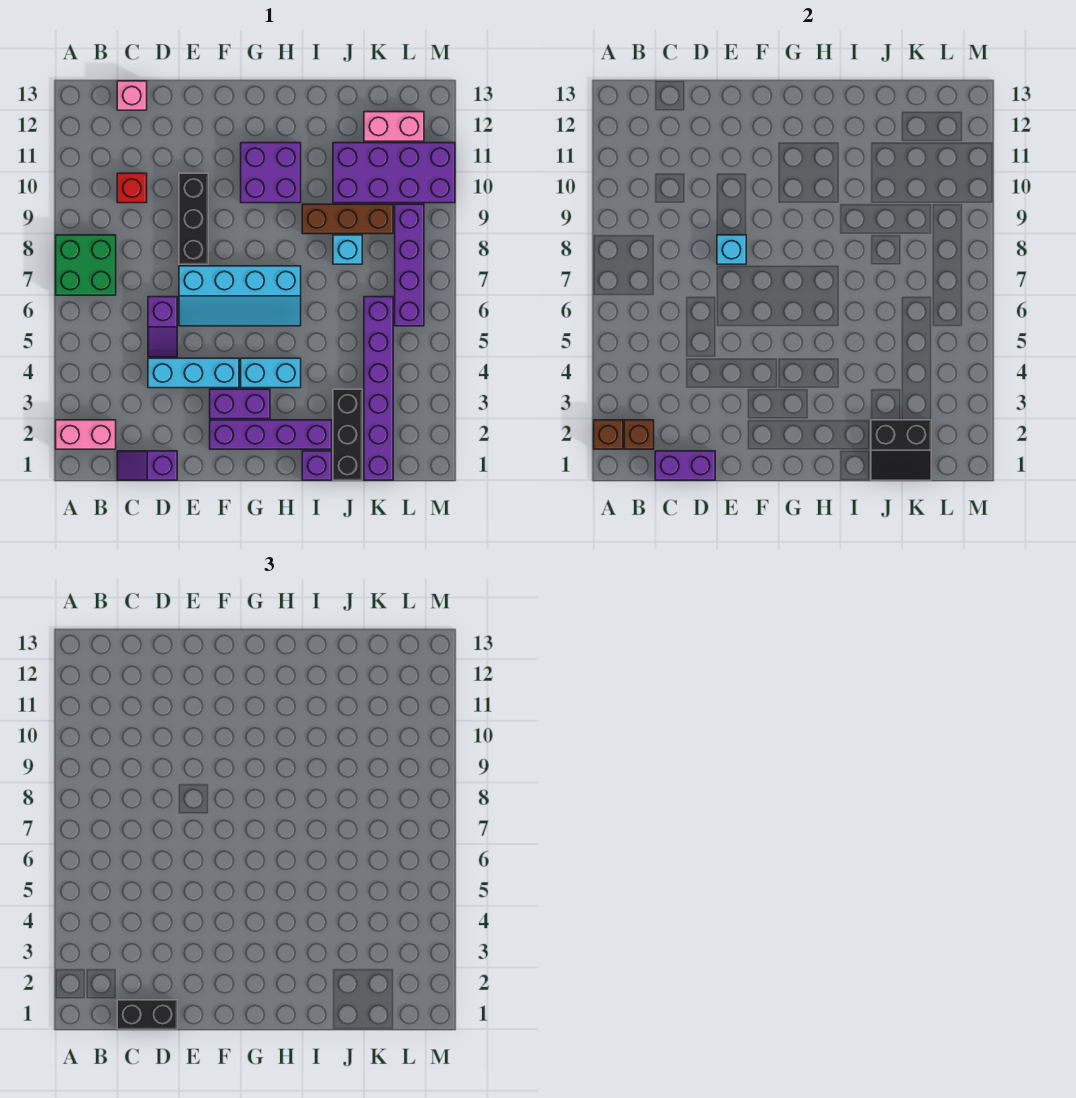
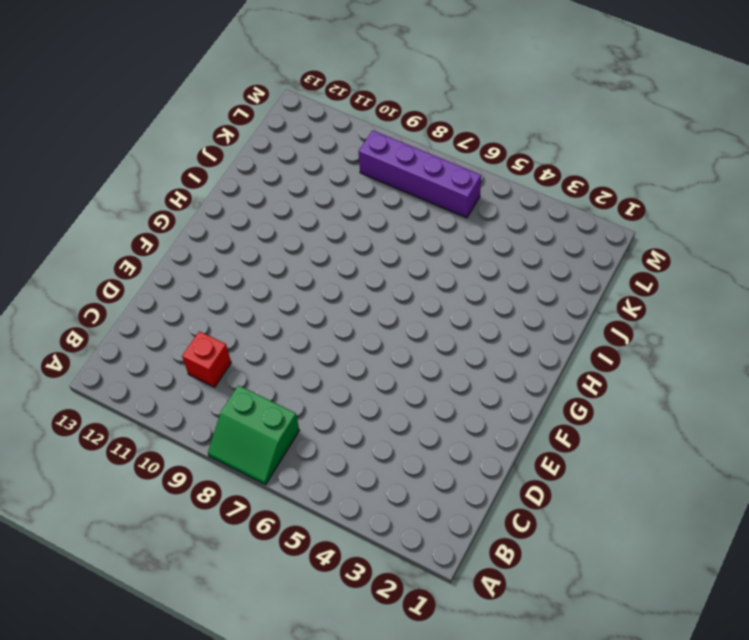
green slope A7:B8 level 1 top B -> green brick A7:B8 level 1
none -> pink brick A2:B2 level 1
none -> purple slope C1:D1 level 1 top D
none -> pink brick C13 level 1

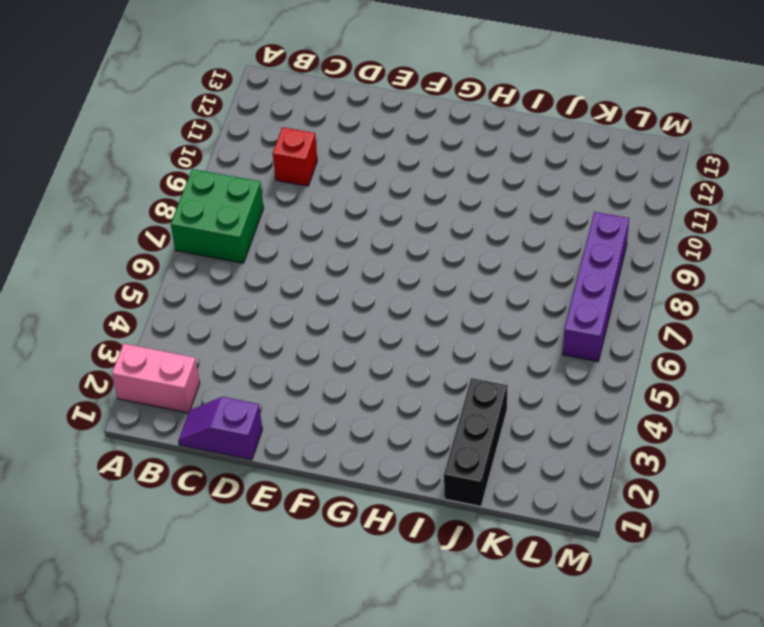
none -> pink brick C13 level 1
none -> cyan brick D4:F4 level 1
none -> purple slope D5:D6 level 1 top 6

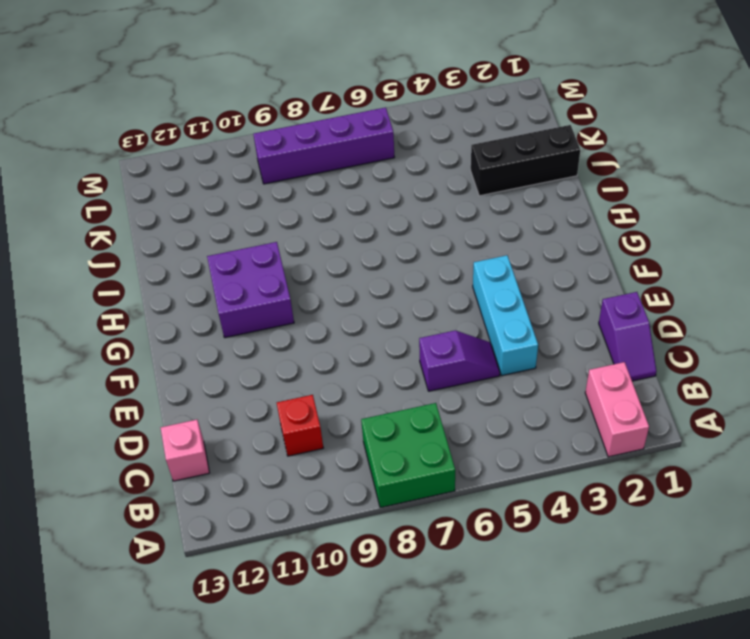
none -> cyan slope E6:H7 level 1 top 7
none -> black brick E8:E10 level 1
none -> purple brick F2:I2 level 1

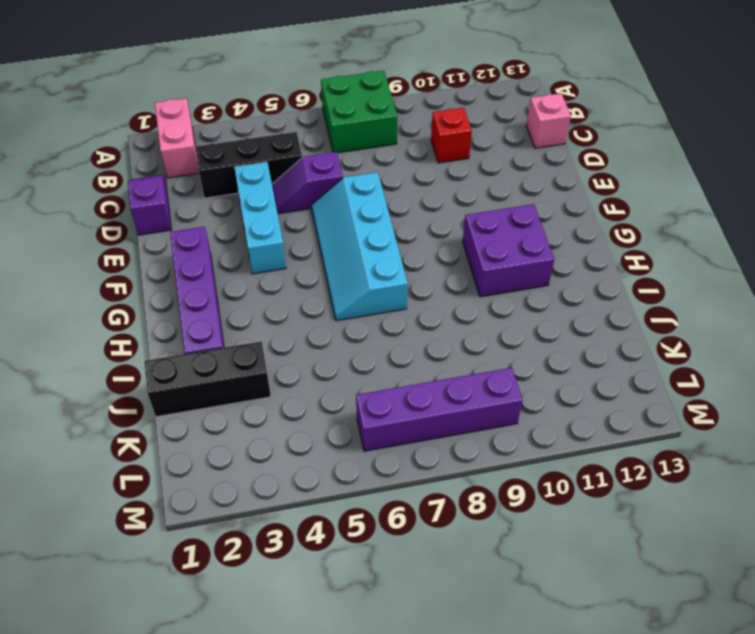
black brick C3:C5 level 1 -> black brick E8:E10 level 1
none -> purple brick F3:G3 level 1
none -> cyan brick G4:H4 level 1
none -> purple brick I1 level 1

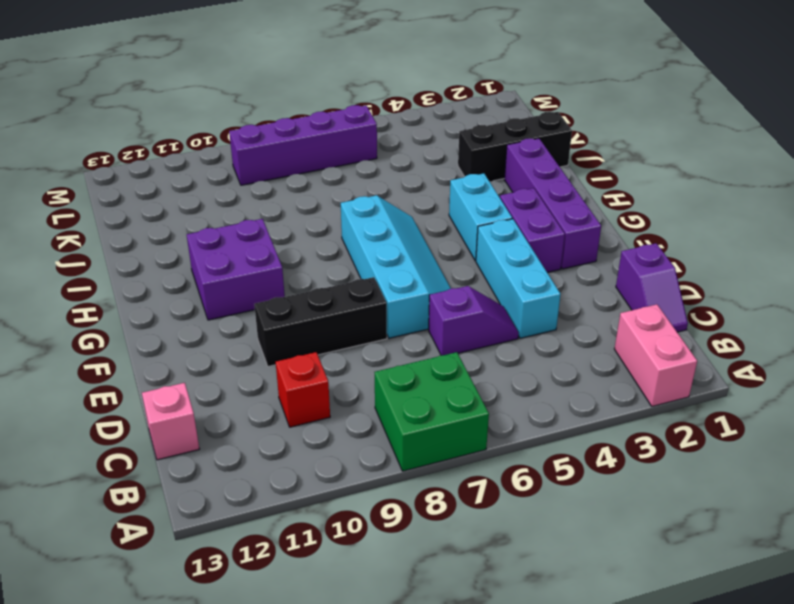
none -> purple brick I1 level 1
none -> brown brick I9:K9 level 1
none -> cyan brick J8 level 1

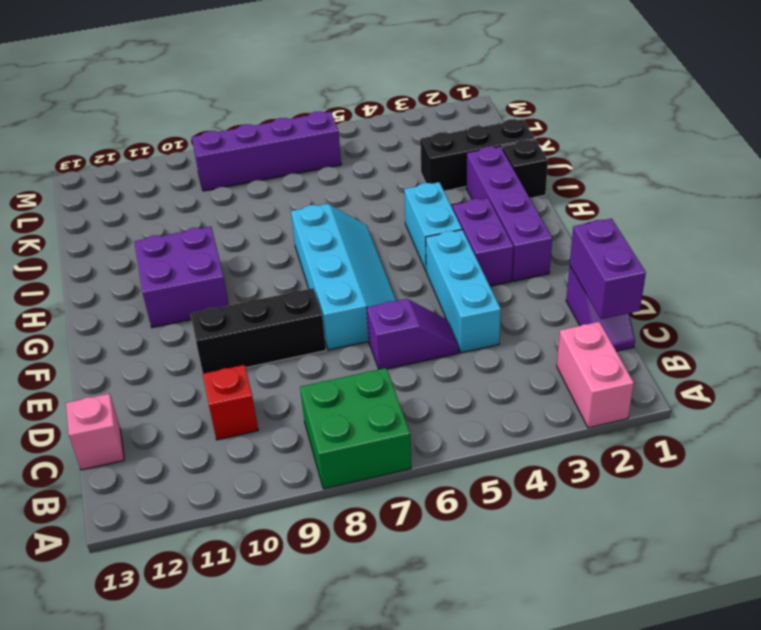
black brick I1 level 1 -> purple brick I1 level 1
none -> brown brick I9:K9 level 1
none -> cyan brick J8 level 1
none -> purple brick J10:M11 level 1

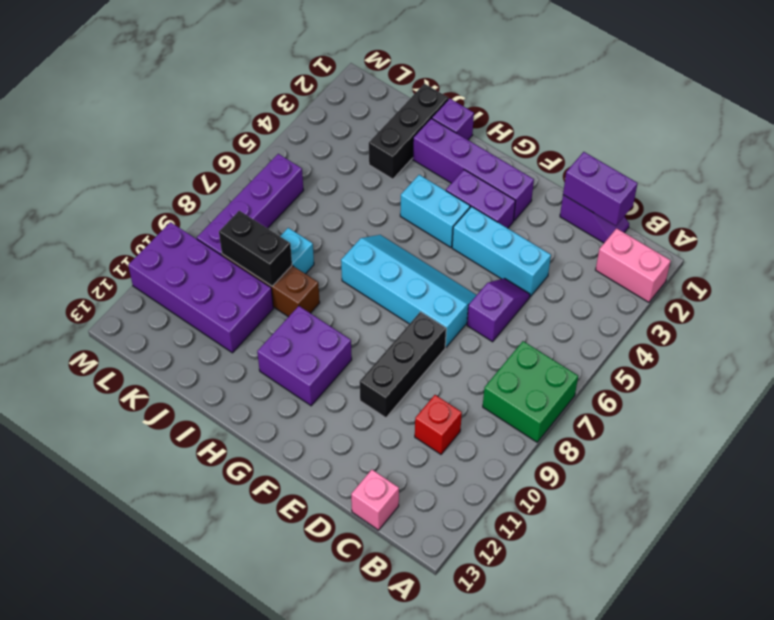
black brick J9:K9 level 2 -> black brick C1:D1 level 3
none -> purple brick K1:K6 level 1
none -> pink brick K12:L12 level 1
none -> brown brick A2 level 2

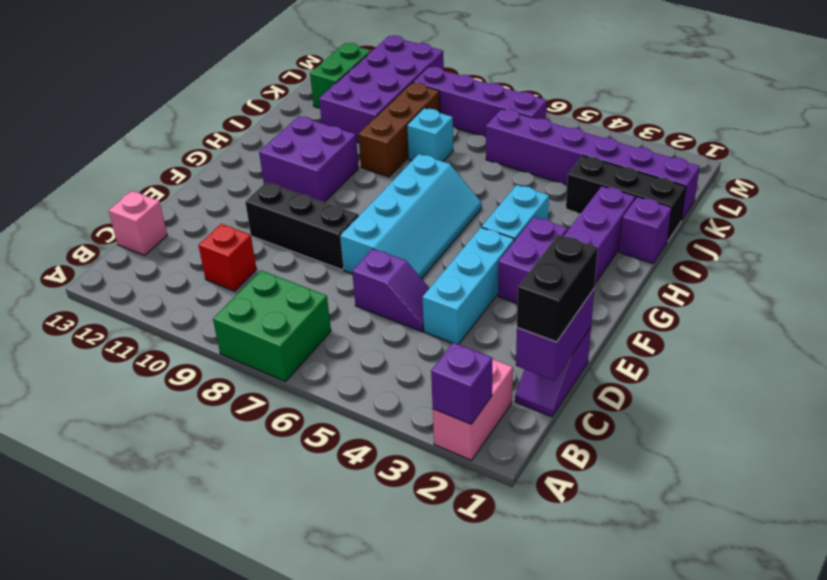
purple brick A2 level 2 -> brown brick A2 level 2
green brick K12:L12 level 1 -> pink brick K12:L12 level 1
none -> brown brick B2 level 2
none -> cyan brick E8 level 2
none -> black slope J1:K2 level 2 top 2

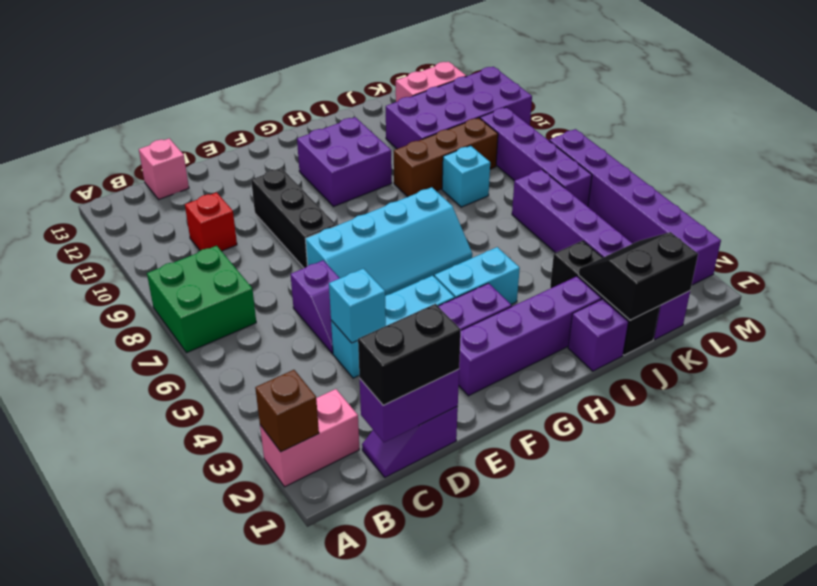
cyan brick D4 level 2 -> cyan brick E8 level 2
black slope J1:K2 level 2 top 1 -> black slope J1:K2 level 2 top 2
purple brick M2:M7 level 1 -> none
none -> brown brick B2 level 2

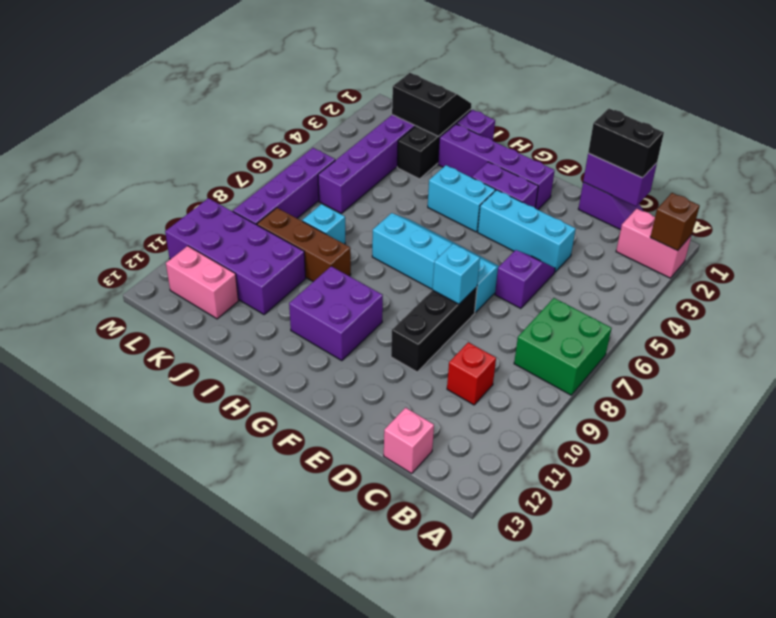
none -> brown brick B2 level 2

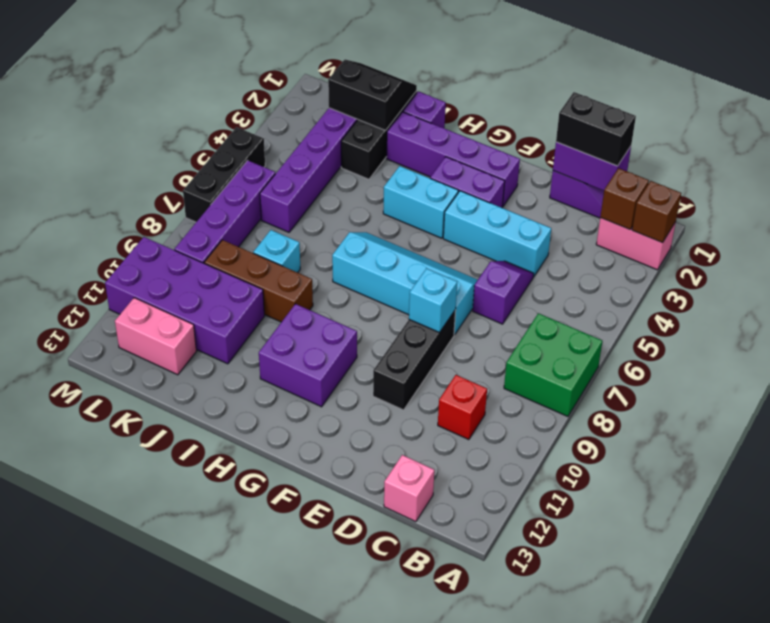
black brick M5:M7 level 1 -> none

